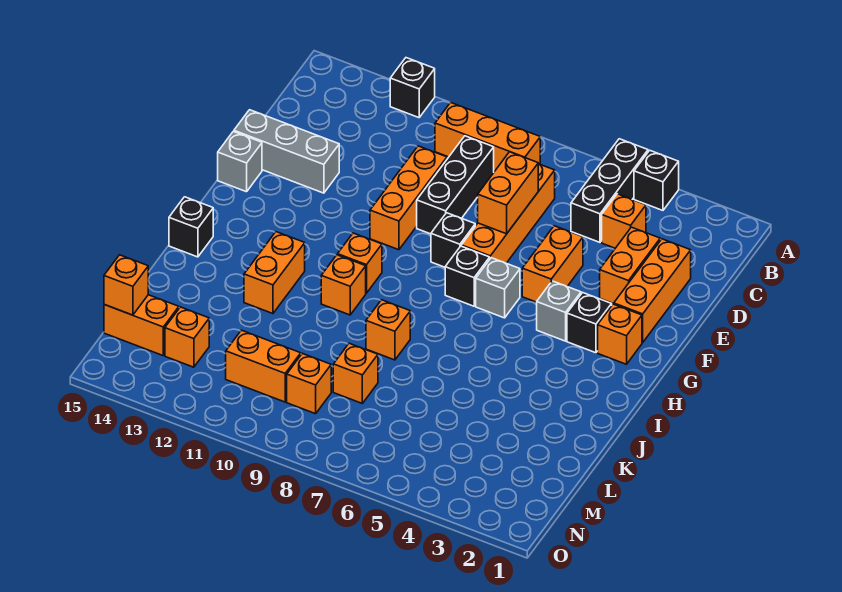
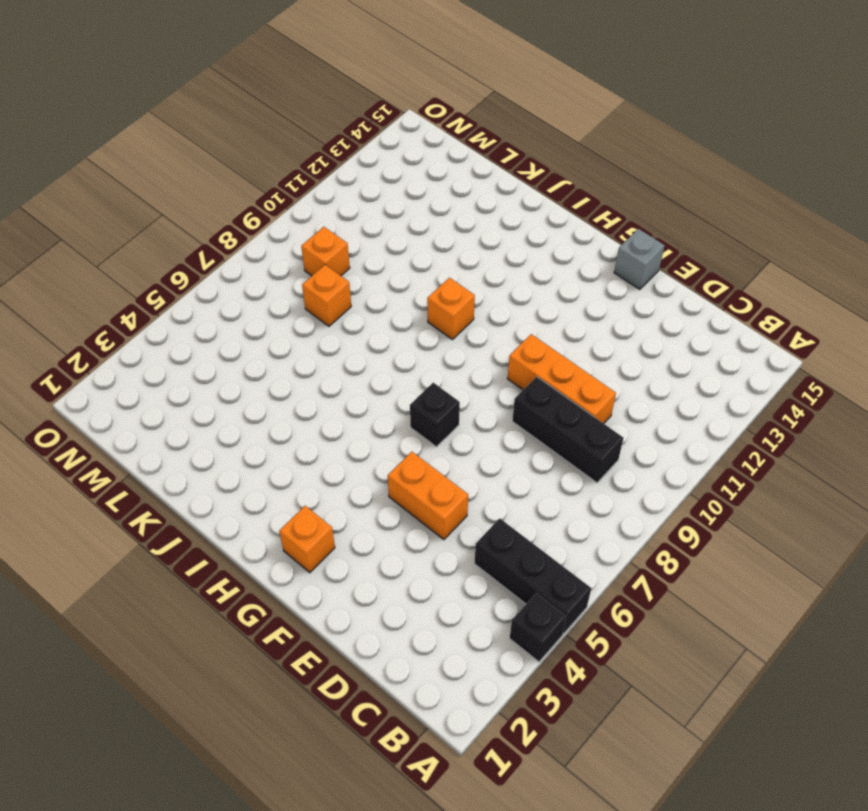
none -> black brick A12 level 1
none -> orange brick B8:B10 level 1
none -> orange brick C4 level 1
none -> orange brick C7:F7 level 1

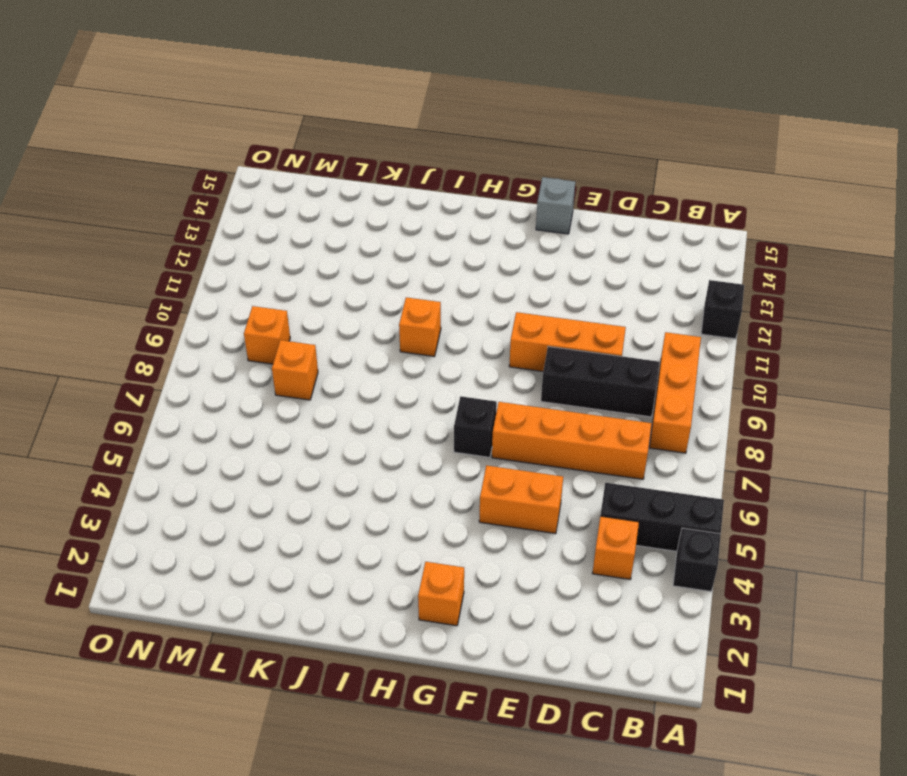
none -> orange brick D2:F2 level 1
none -> orange brick D3:E3 level 1
none -> grey brick E13:E15 level 1
none -> black brick F8 level 1

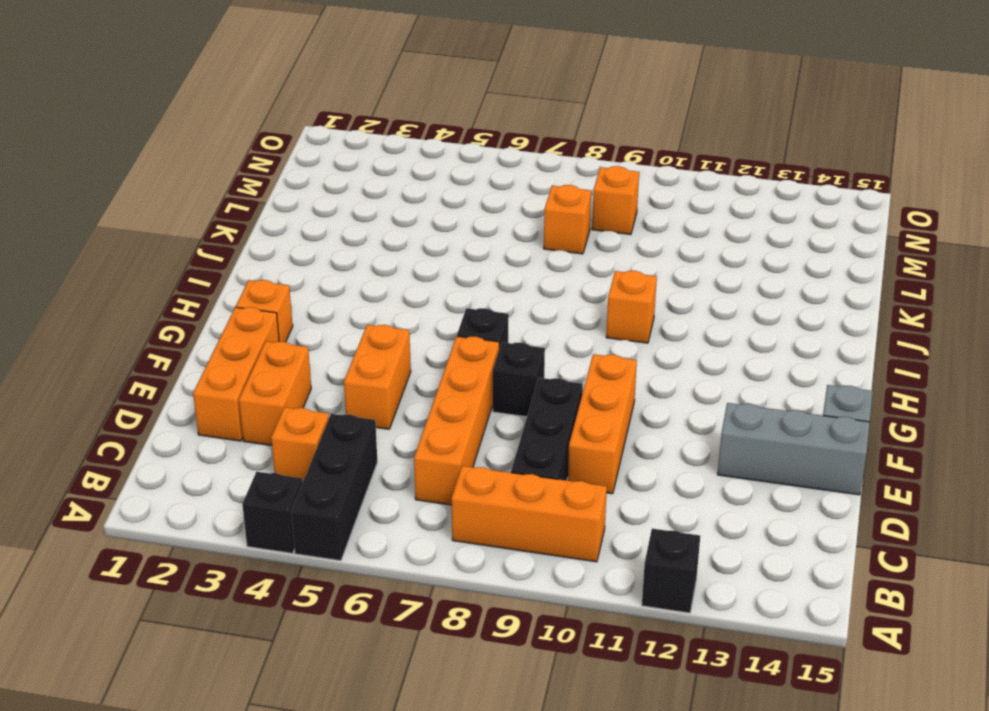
none -> black brick G3 level 1
none -> grey brick G4 level 1
none -> grey brick G6 level 1
none -> orange brick H10 level 1

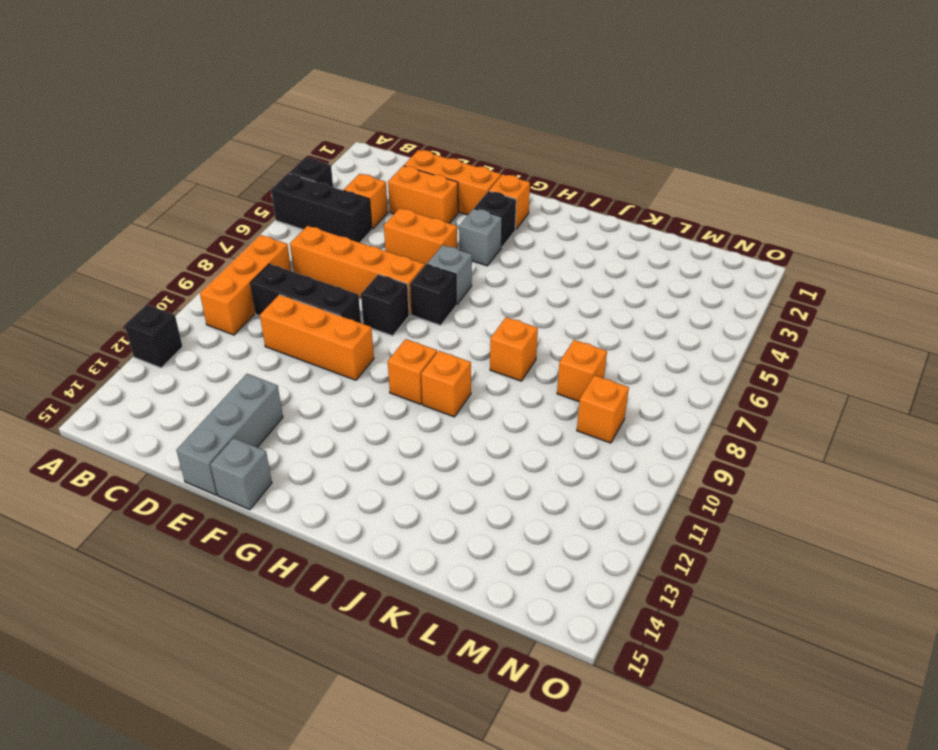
none -> orange brick I12:J12 level 1
none -> black brick I15 level 1
none -> orange brick M10:M11 level 1
none -> orange brick M13 level 1

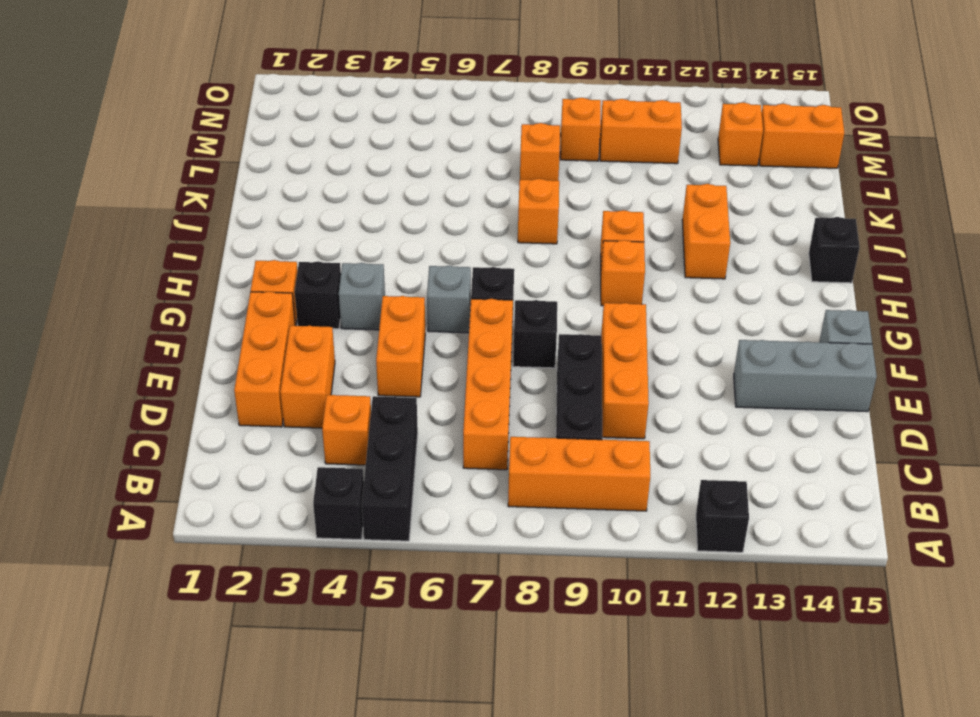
none -> orange brick D7:E7 level 2
none -> orange brick M15 level 2

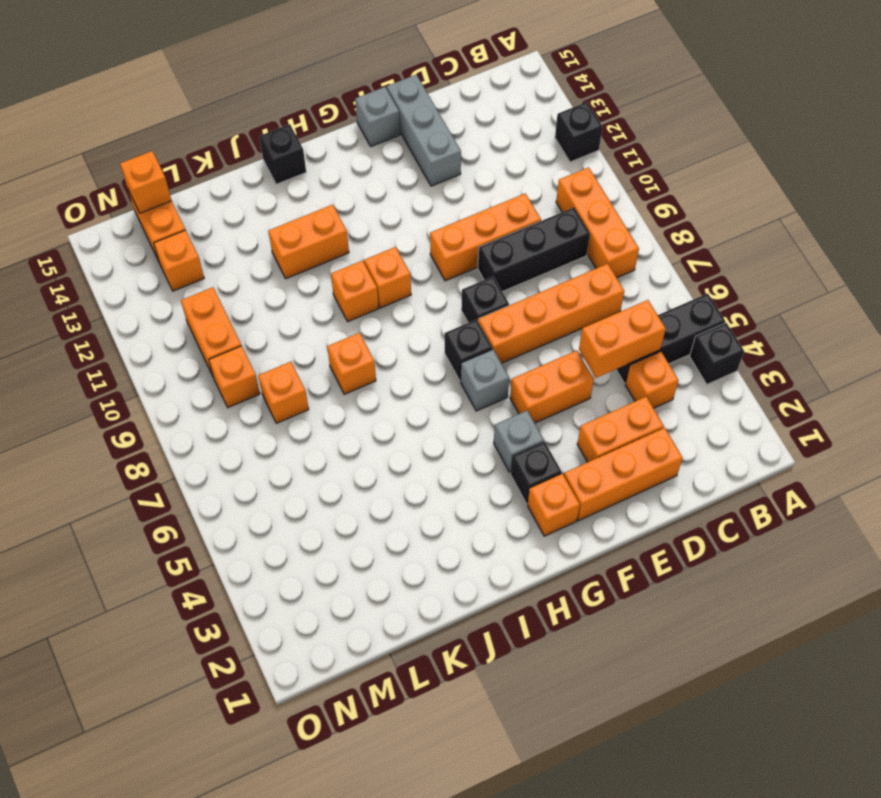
orange brick C5:D5 level 2 -> orange brick D7:E7 level 2

